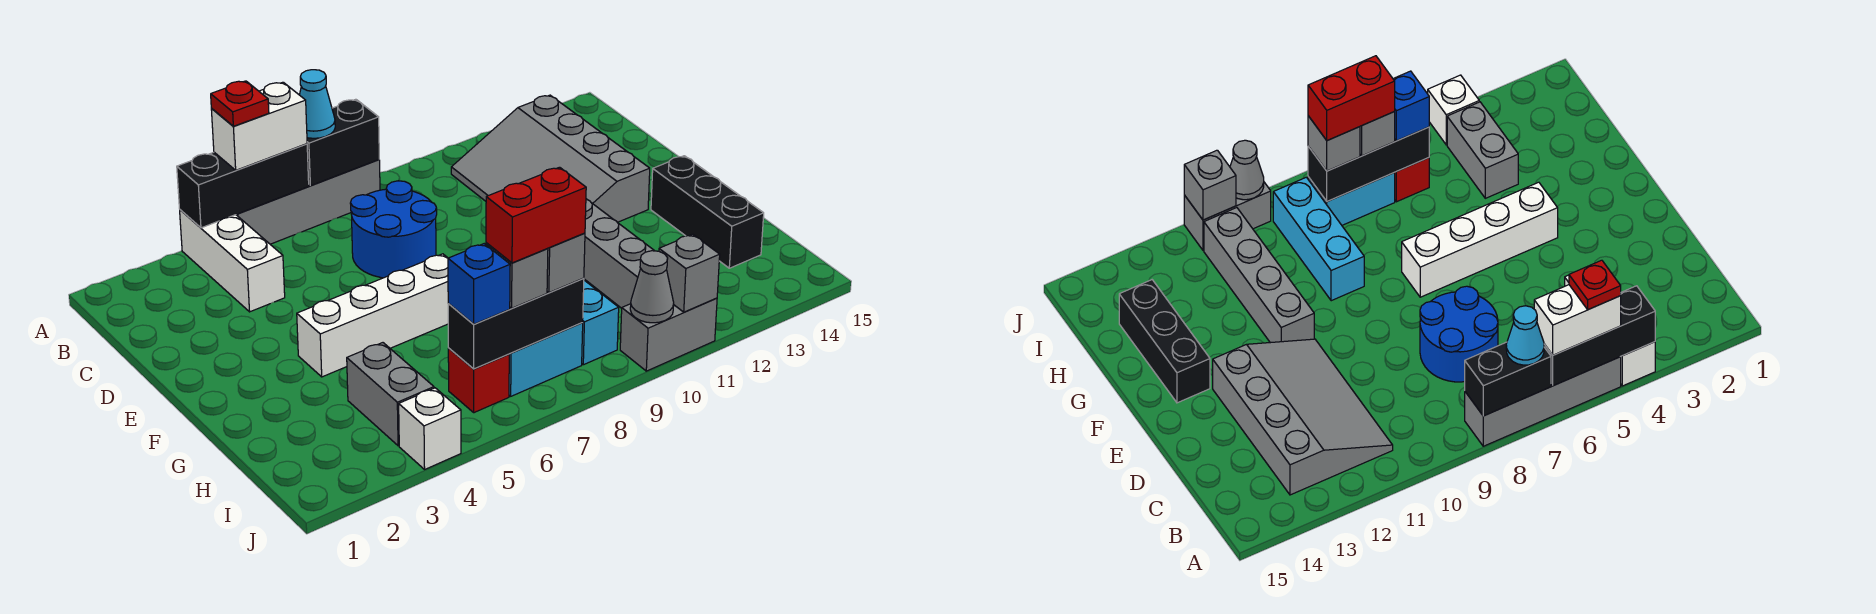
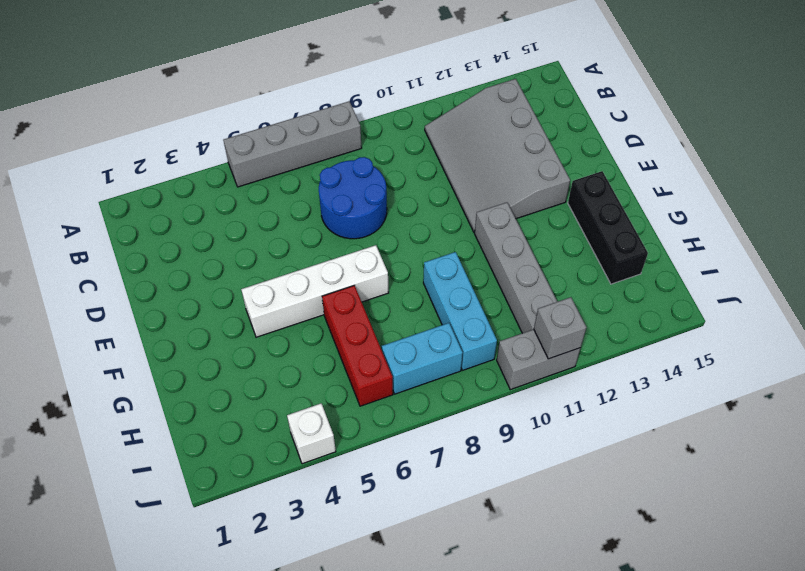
red brick G6:I6 level 1 -> red brick I6 level 1
none -> white brick A4:C4 level 1
none -> grey brick H4:I4 level 1
none -> black brick A4:A6 level 2

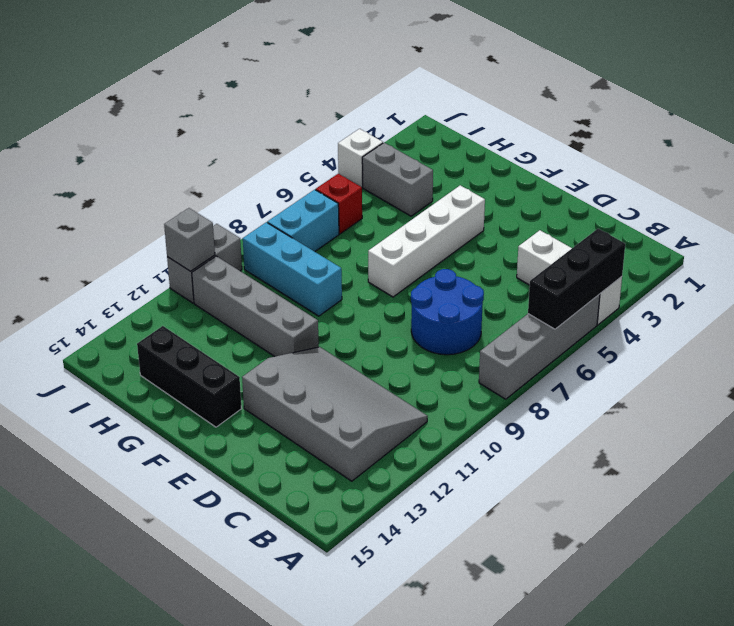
none -> black brick A7:A8 level 2
none -> black brick I6:I8 level 2
none -> grey cone J10 level 2

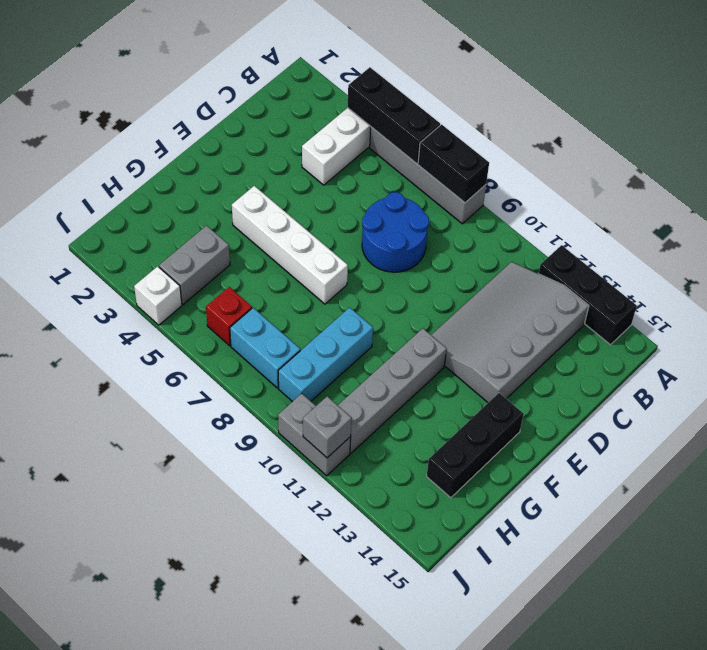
black brick A12:A14 level 1 -> black brick I6:I8 level 2
none -> grey cone J10 level 2
none -> white brick A5:A6 level 3
none -> cyan cone A7 level 3

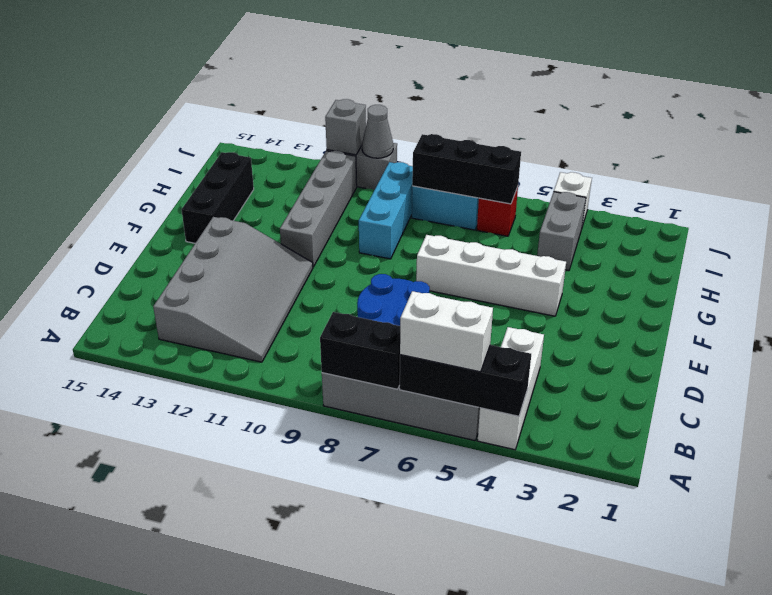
none -> cyan cone A7 level 3
none -> blue brick I6 level 3
none -> grey brick I7 level 3

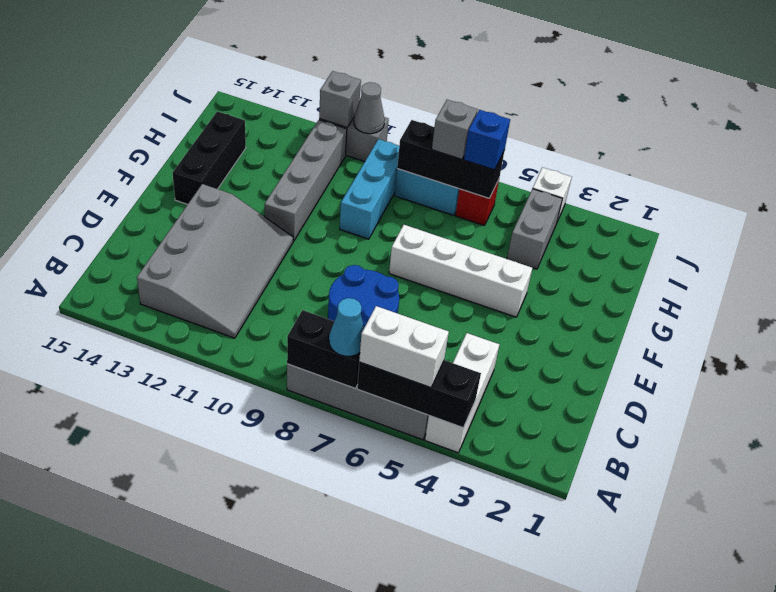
none -> grey brick I8 level 3
none -> red plate A5 level 4
none -> red brick I7:I8 level 4

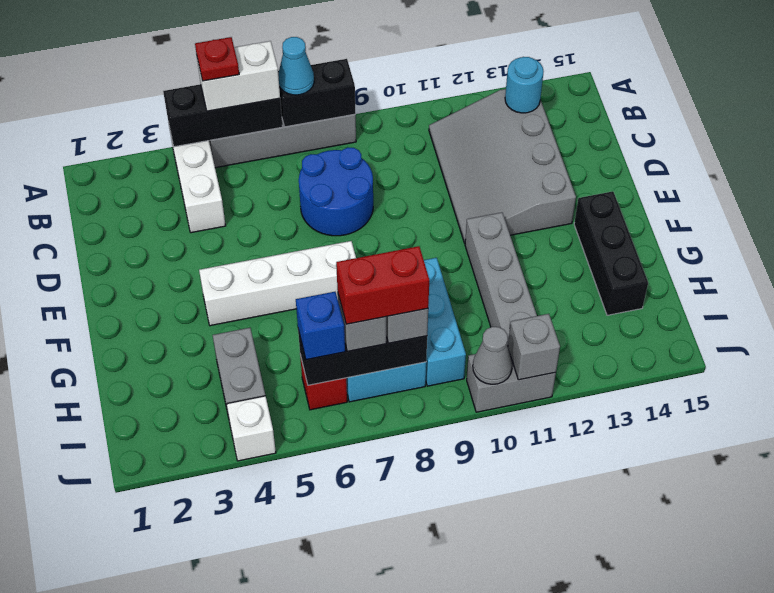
cyan round brick B13 level 2 -> none

